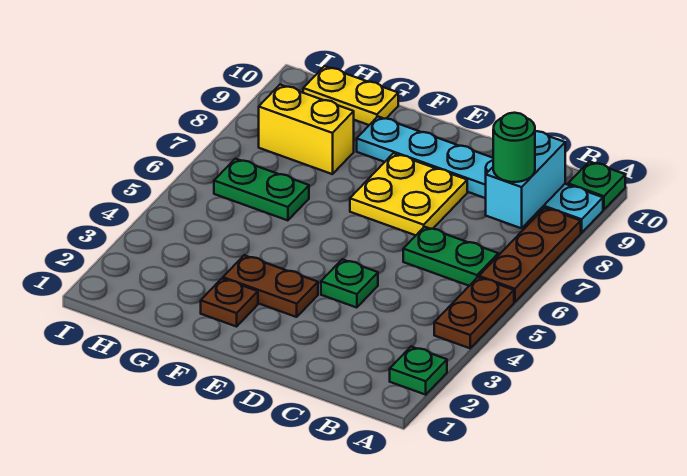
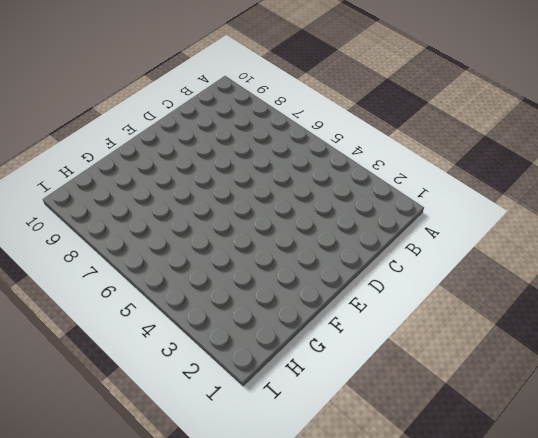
none -> green plate A2 level 1
none -> brown plate A4:A5 level 1
none -> brown plate A6:A8 level 1

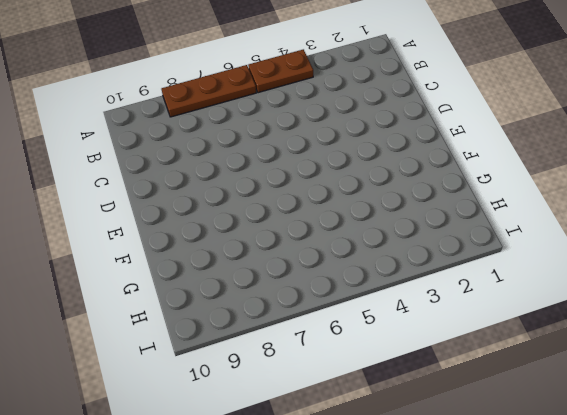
none -> green plate A2 level 1
none -> cyan plate A9:F9 level 1
none -> green plate A10 level 1

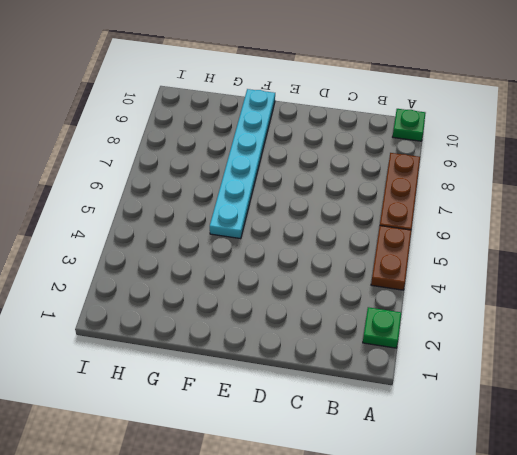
cyan plate F5:F10 level 1 -> cyan plate A9:F9 level 1
none -> green plate B6:C6 level 1
none -> green plate D4 level 1
none -> yellow plate D7:E8 level 1

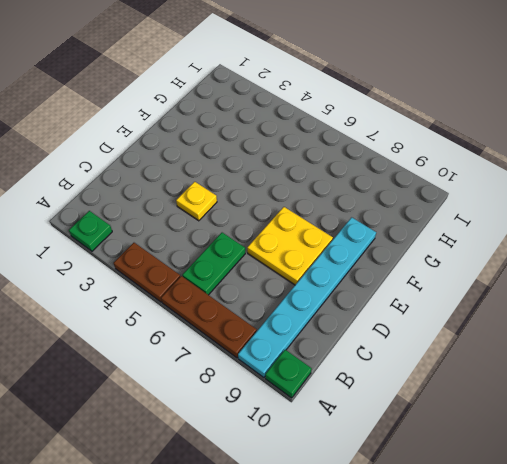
yellow plate D4 level 1 -> green plate D4 level 1
none -> brown plate E3:F3 level 1
none -> brown plate F2 level 1
none -> green plate G6:H6 level 1

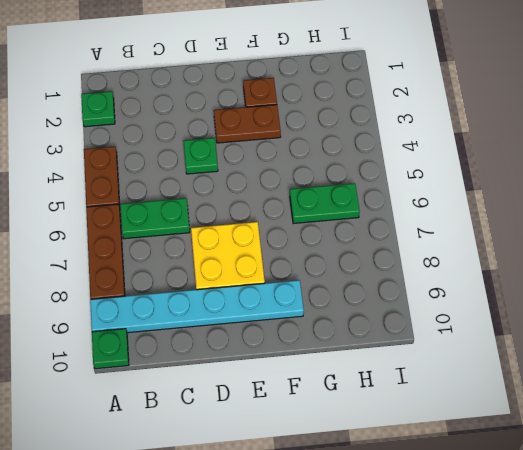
none -> yellow brick G8:H8 level 1
none -> yellow plate G10:H10 level 1
none -> cyan brick B8:B9 level 2

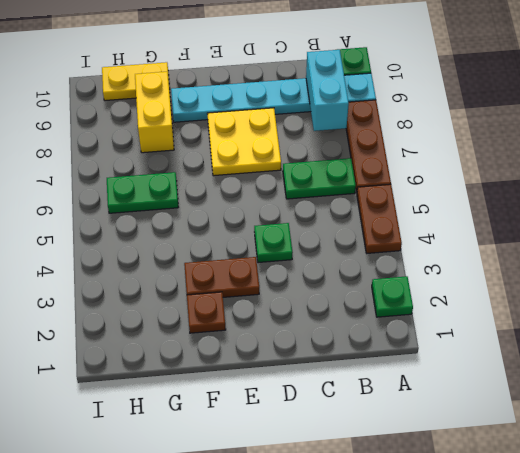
yellow brick G8:G9 level 1 -> yellow brick G8:H8 level 1
none -> green round brick B8 level 3

